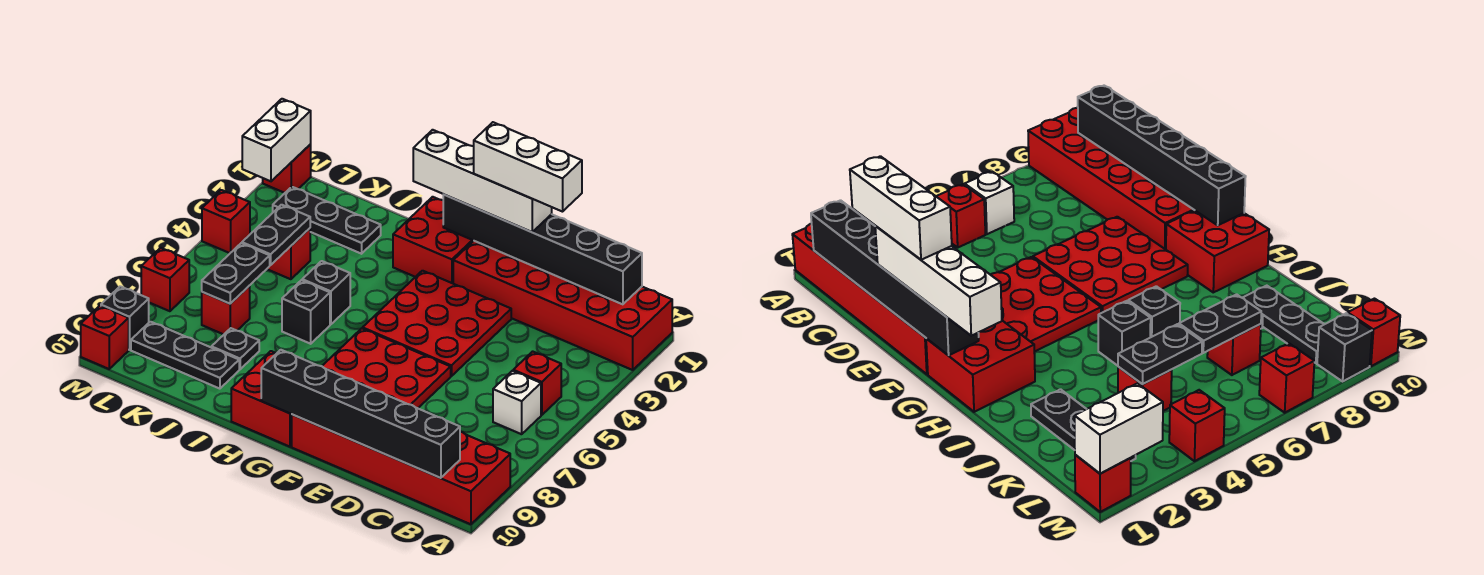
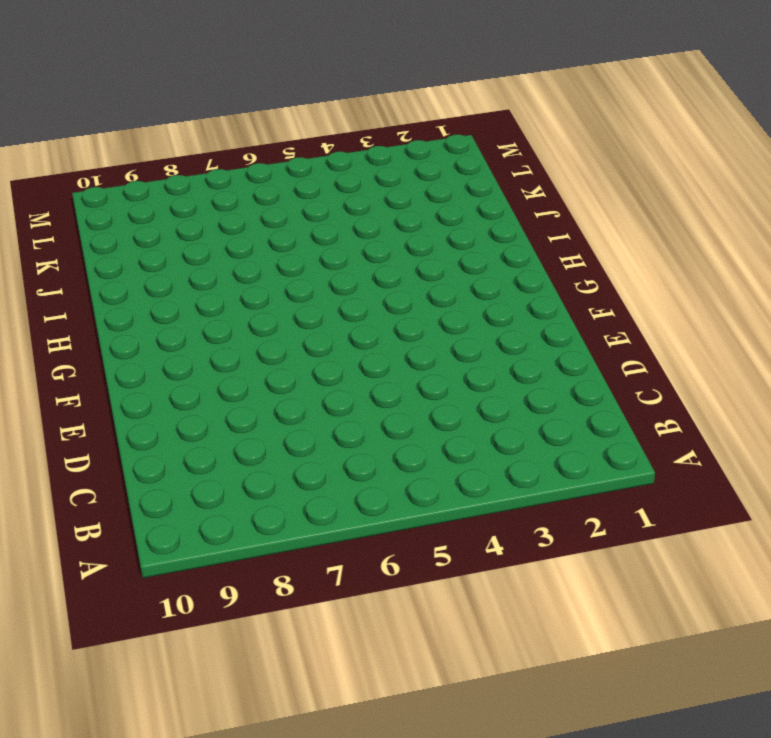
none -> red brick A1:F2 level 1
none -> red brick A9:F10 level 1
none -> red brick B5 level 1

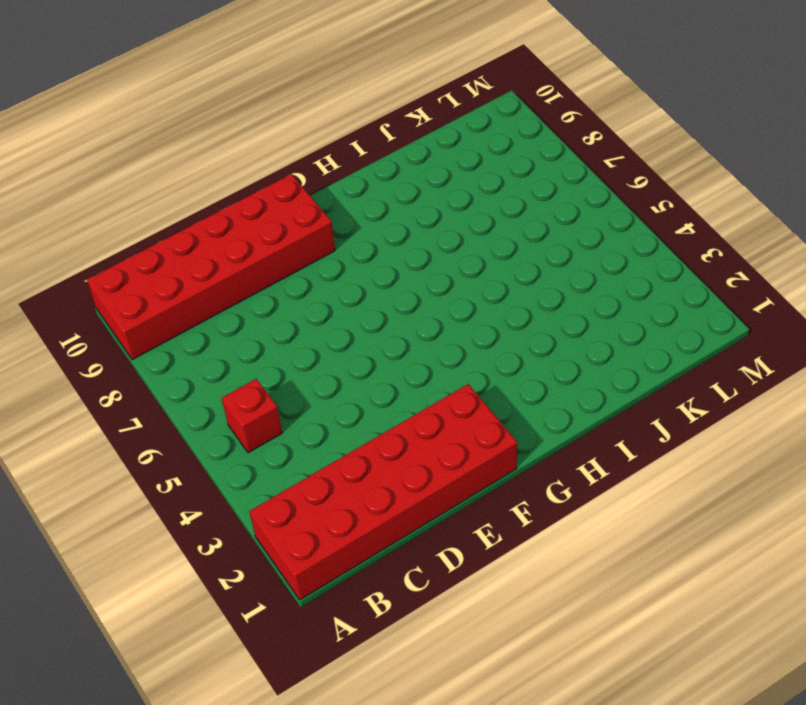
none -> white brick B6 level 1
none -> red plate E3:G5 level 1
none -> red plate E6:G8 level 1

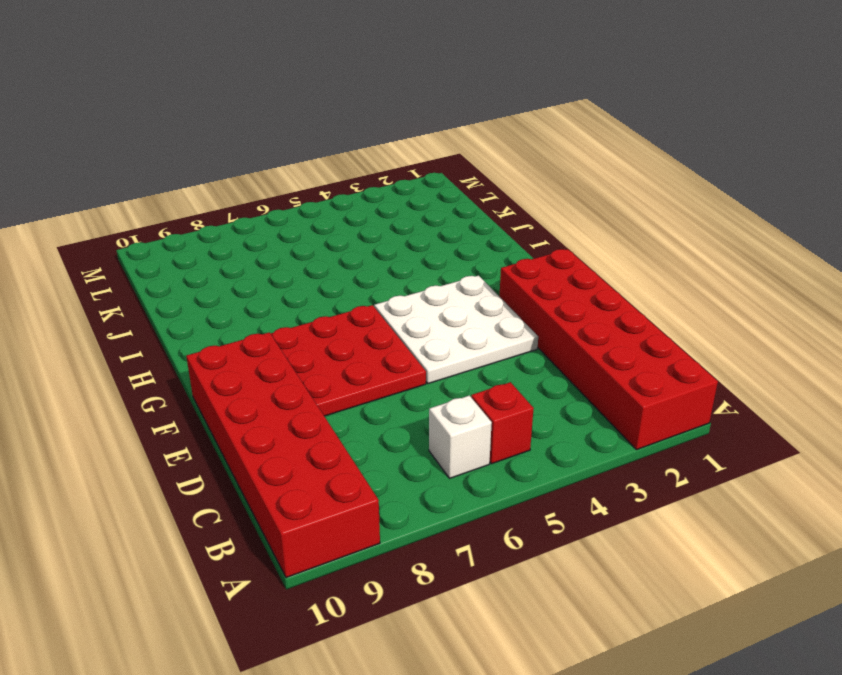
white plate E3:G5 level 1 -> red plate E3:G5 level 1
none -> red brick G1:H2 level 1
none -> red brick G9:H10 level 1
none -> black brick I5 level 1

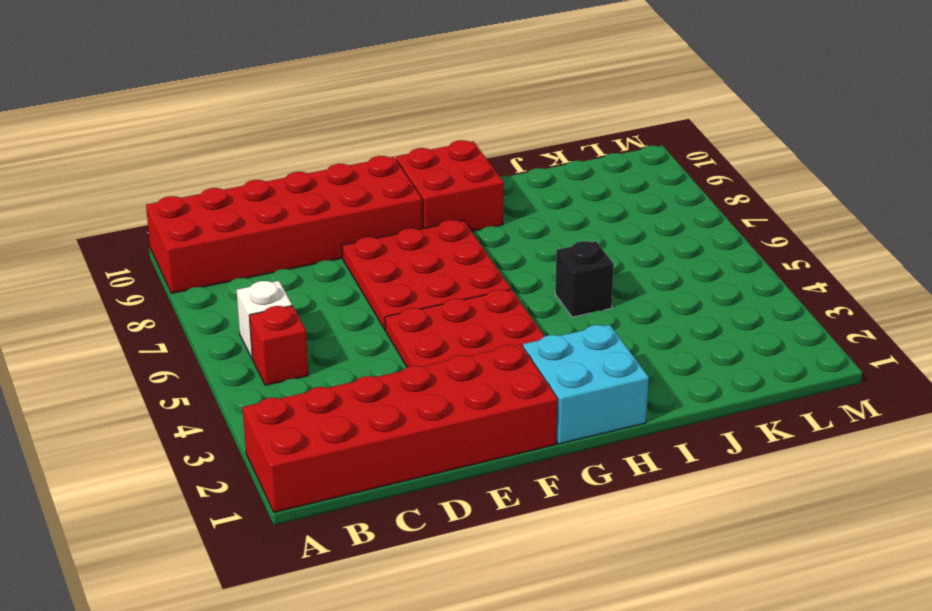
cyan brick G1:H2 level 1 -> red brick G1:H2 level 1
none -> black brick I6 level 1
none -> black plate J2:L2 level 1
none -> black plate J8 level 1

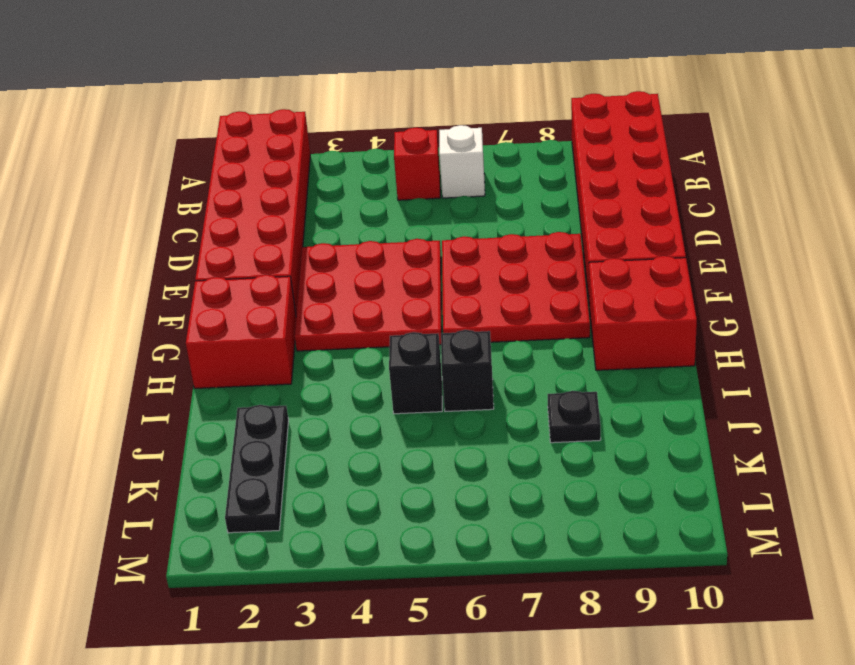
none -> black plate J9:L9 level 1
none -> red brick K4 level 1
none -> red brick K7 level 1

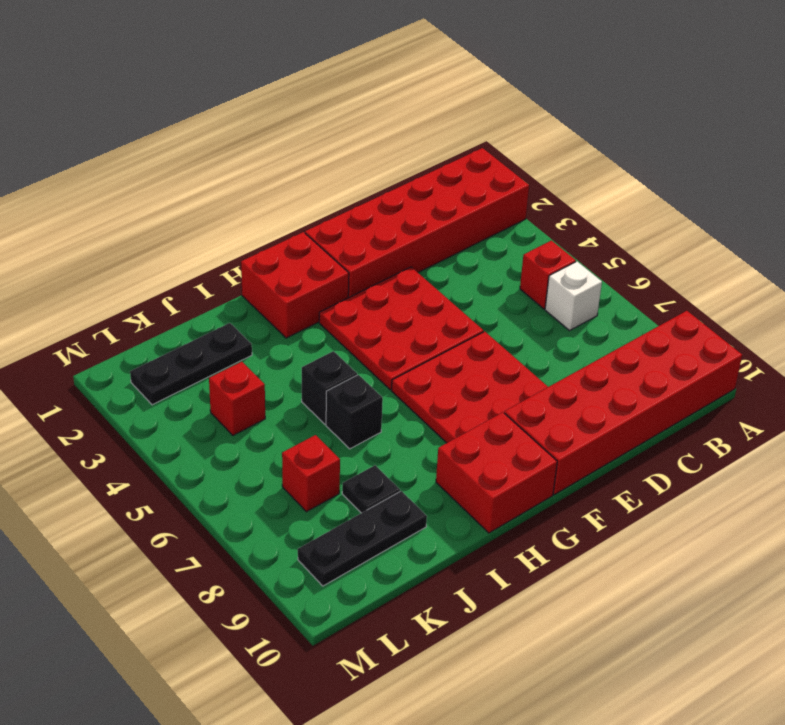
none -> red brick M1 level 1
none -> red brick M4 level 1
none -> red brick M7 level 1

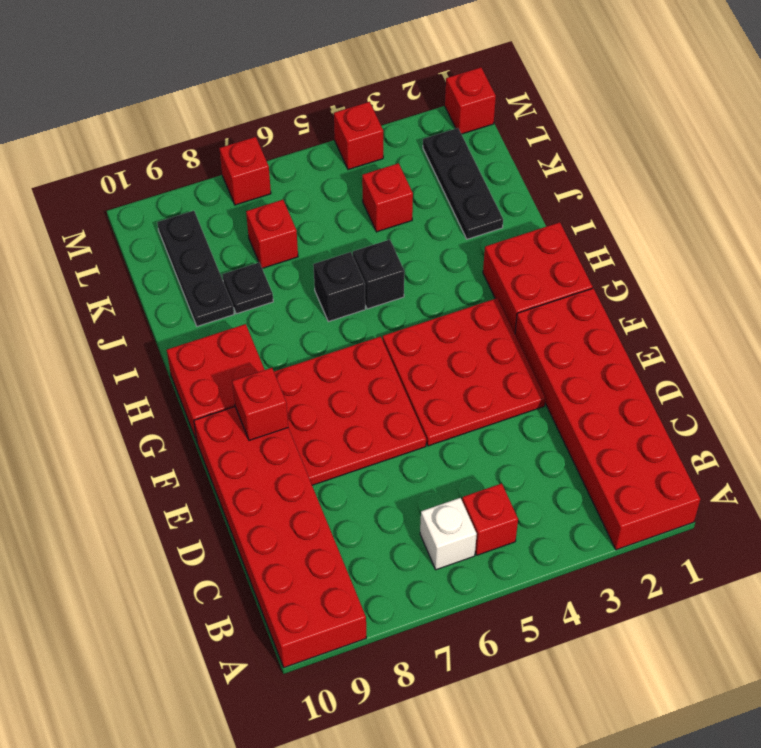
red brick F9 level 2 -> red brick M10 level 1
none -> black brick M9 level 1
none -> black brick B1:G1 level 2
none -> black brick B10:G10 level 2

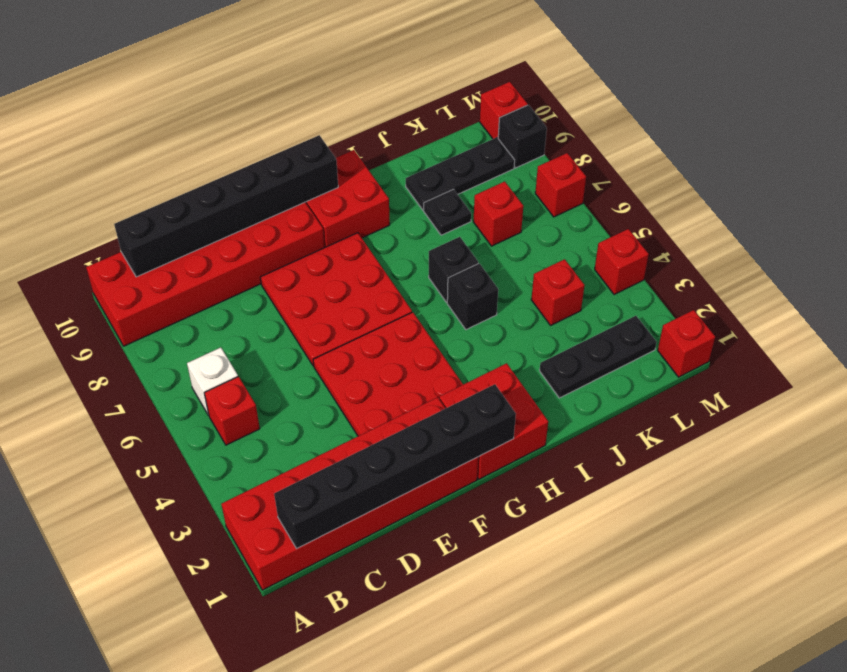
none -> black plate K4:K5 level 2
none -> black plate K6:K7 level 2
none -> white brick M1:M2 level 2

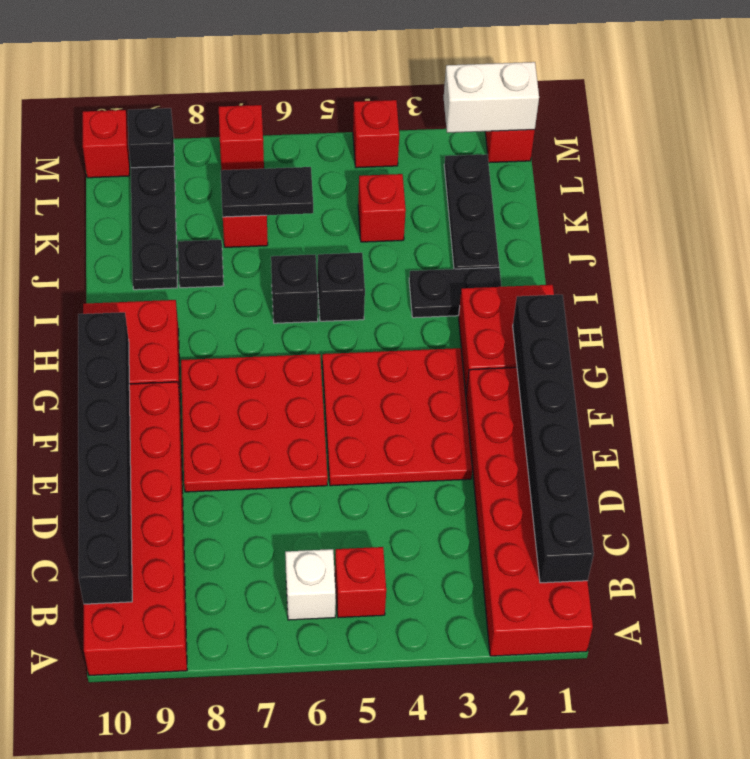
black plate I2:I3 level 1 -> black plate K4:K5 level 2
none -> white brick E1:H1 level 3
none -> white brick D1:F1 level 4

